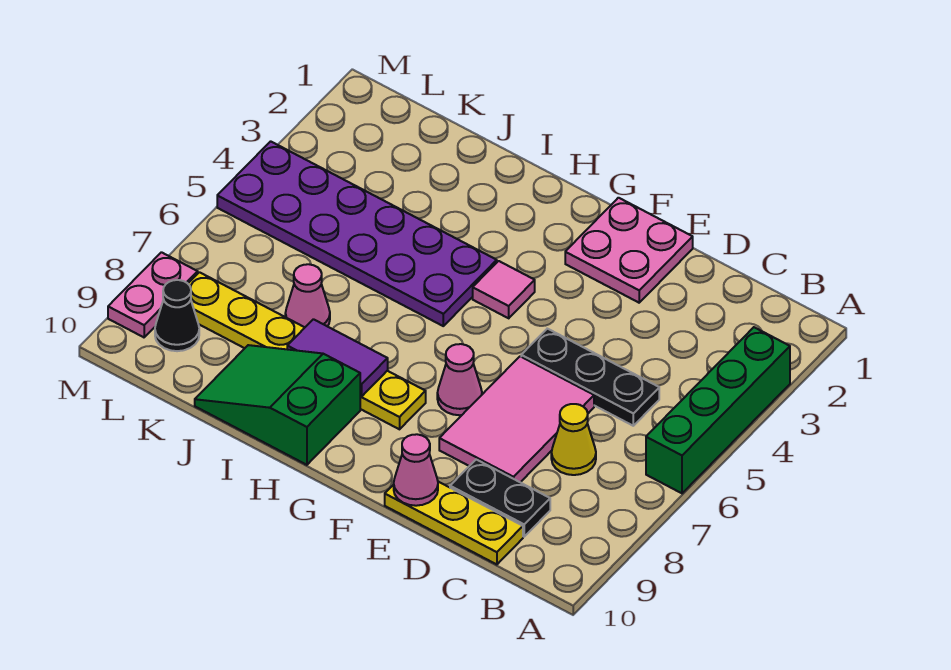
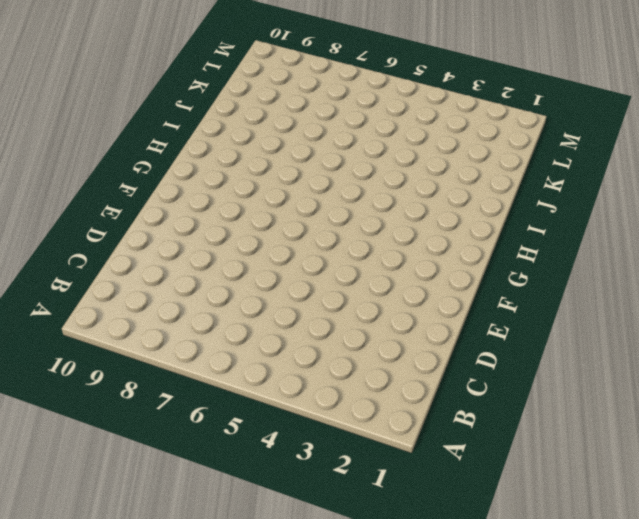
none -> green brick A3:A6 level 1
none -> black plate C5:E5 level 1
none -> yellow cone C7 level 1

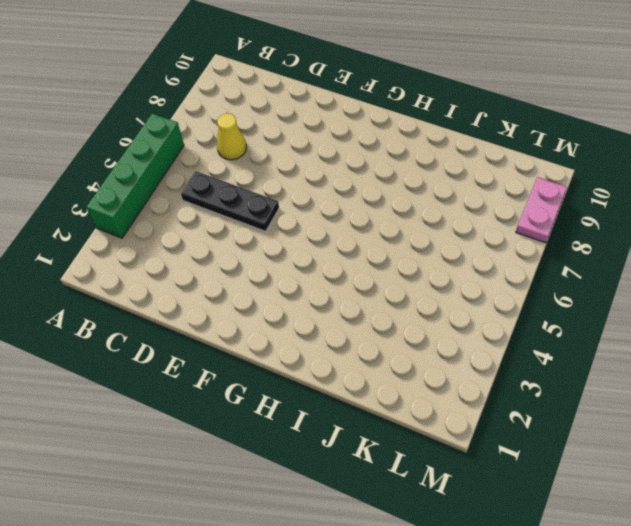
none -> black plate C9:D9 level 1
none -> yellow plate C10:E10 level 1
none -> pink tile D6:E8 level 1

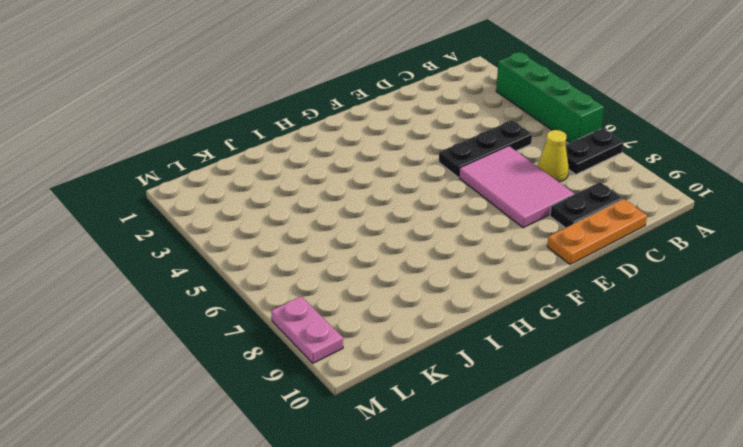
black plate A7:B7 level 1 -> none
orange plate C10:E10 level 1 -> yellow plate C10:E10 level 1
none -> pink plate E1:F2 level 1
none -> pink cone F7 level 1
none -> pink tile G4 level 1

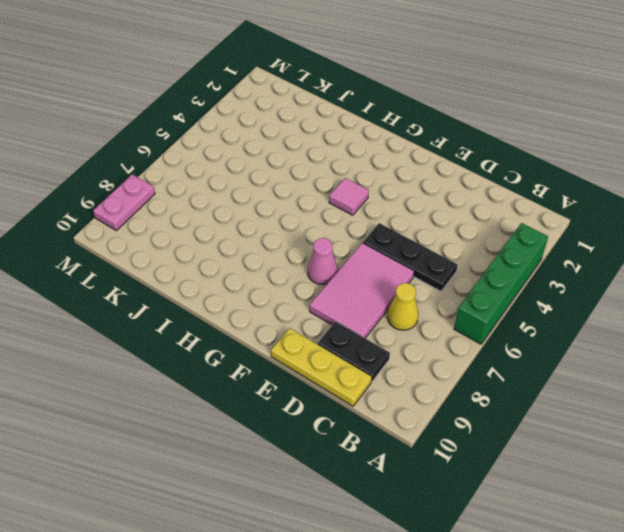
none -> pink plate E1:F2 level 1
none -> yellow plate G8:L8 level 1
none -> purple plate H4:M5 level 1

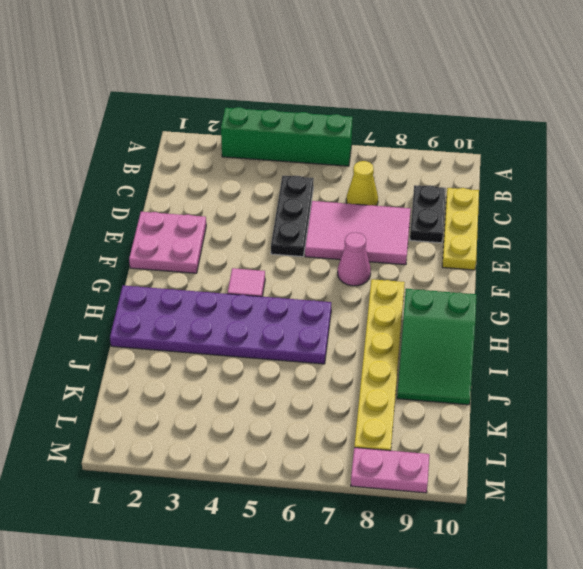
purple plate H1:I6 level 1 -> purple plate H4:M5 level 1
none -> pink cone J7 level 1
none -> black cone L9 level 1
none -> pink cone E10 level 2

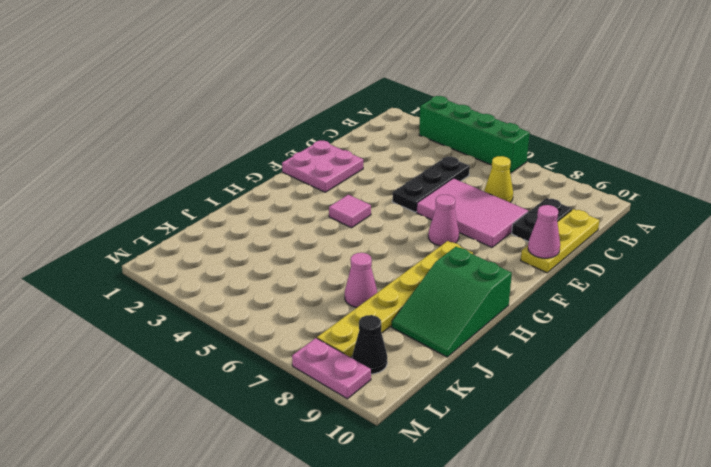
none -> purple plate H4:M5 level 1
none -> purple tile H8:I8 level 2

